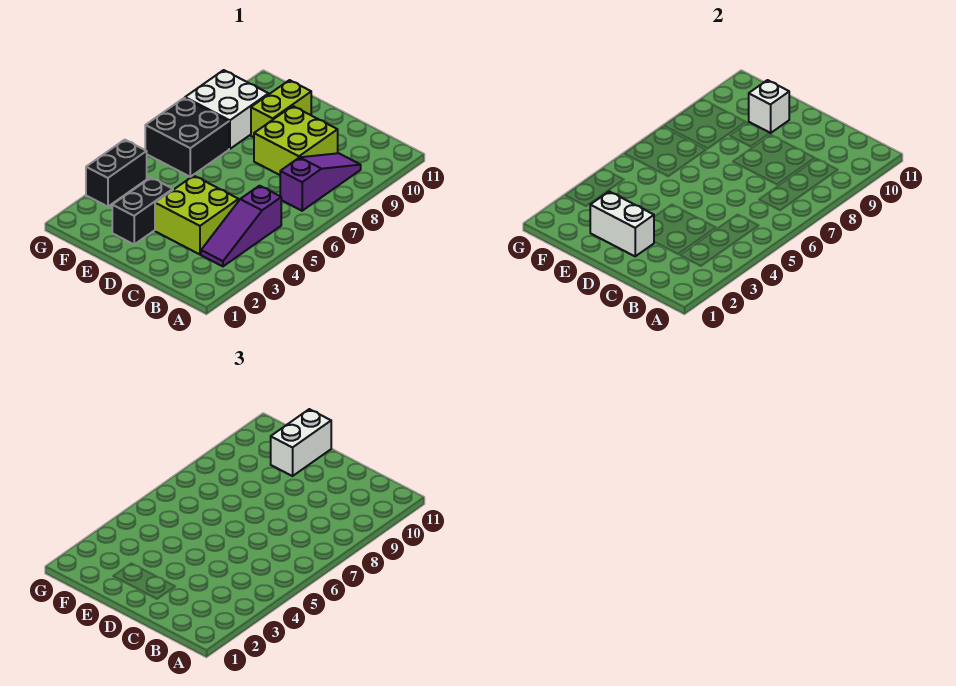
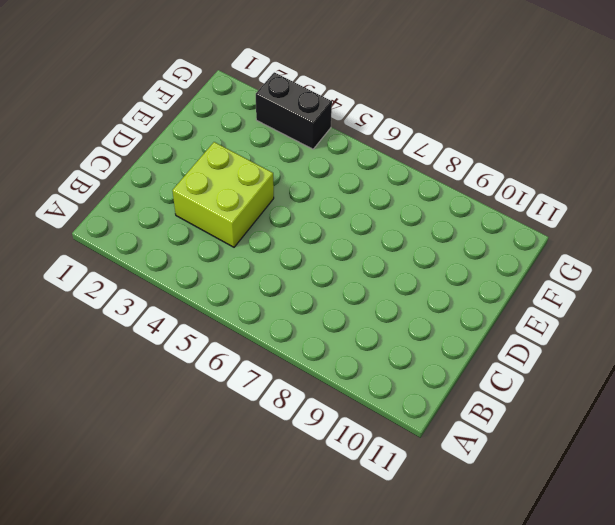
none -> purple slope B3:B5 level 1 top 5
none -> purple slope B7:B9 level 1 top 7
none -> lime brick C8:D9 level 1

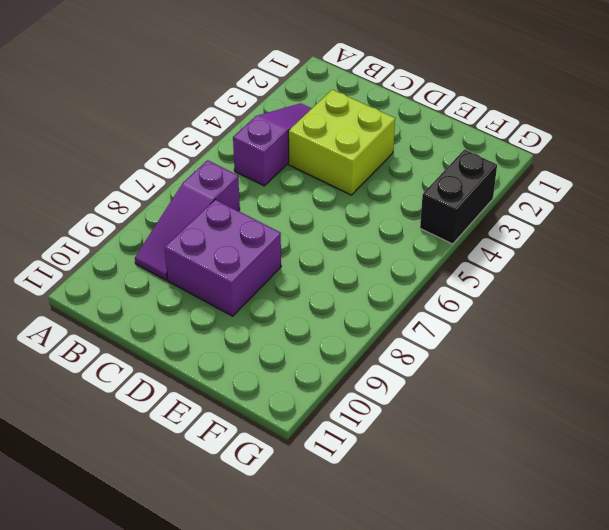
purple brick C8:D9 level 1 -> lime brick C8:D9 level 1
none -> black brick E2:E3 level 1
none -> lime brick E9:E10 level 1
none -> black brick F6:G7 level 1

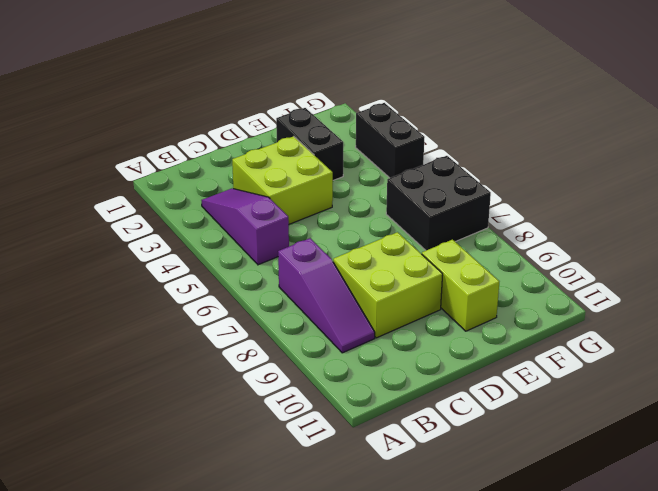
none -> white brick F8:G9 level 1
none -> white brick D2:E2 level 2
none -> white brick E10 level 2

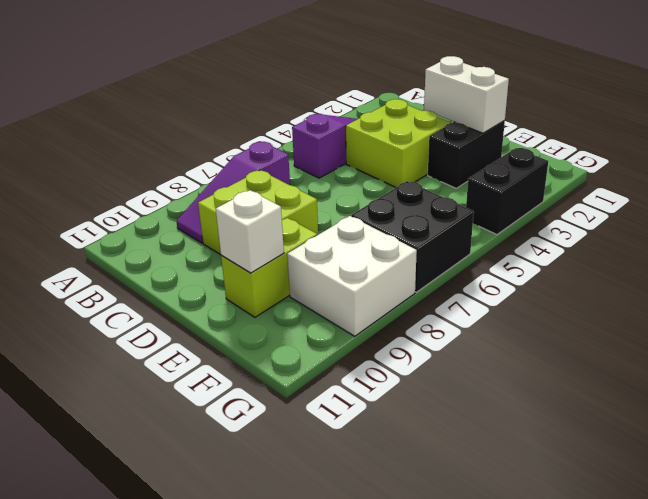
none -> white brick E10:E11 level 3

